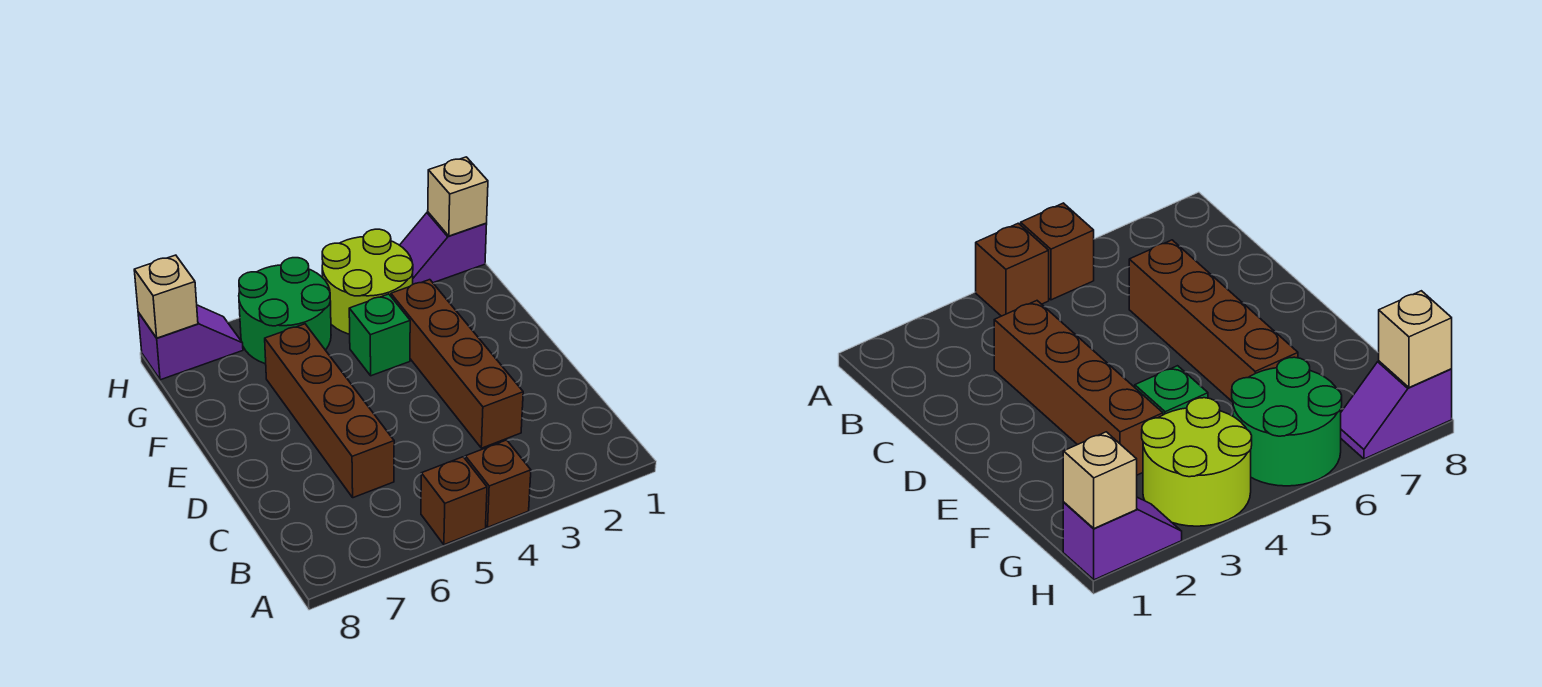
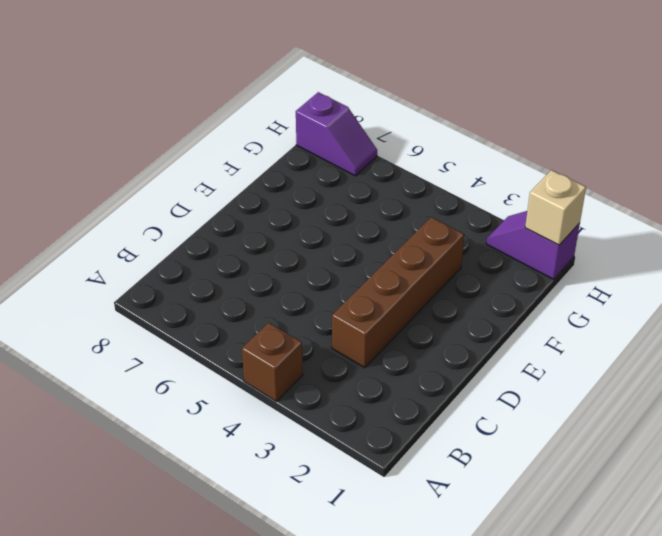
none -> brown brick A5 level 1
none -> brown brick C6:F6 level 1

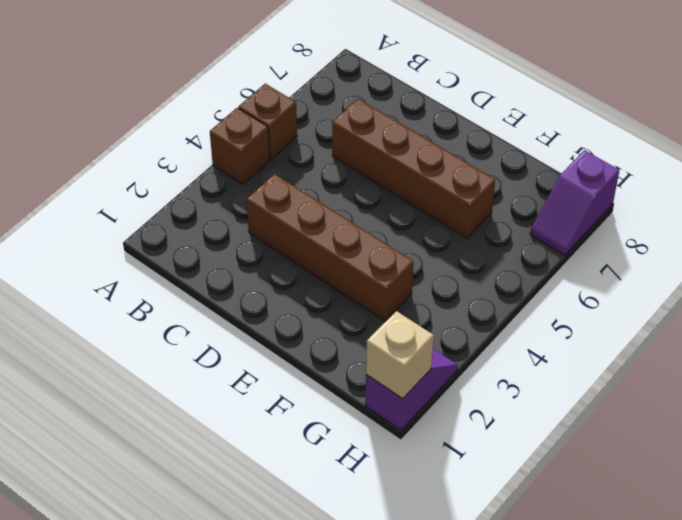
none -> green brick F4 level 1
none -> lime round brick G3:H4 level 1

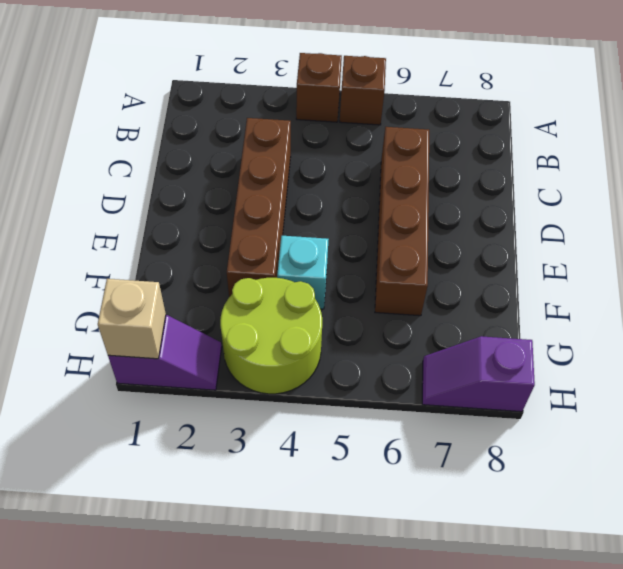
cyan brick F4 level 1 -> green brick F4 level 1
none -> green round brick G5:H6 level 1
none -> tan brick H8 level 2

